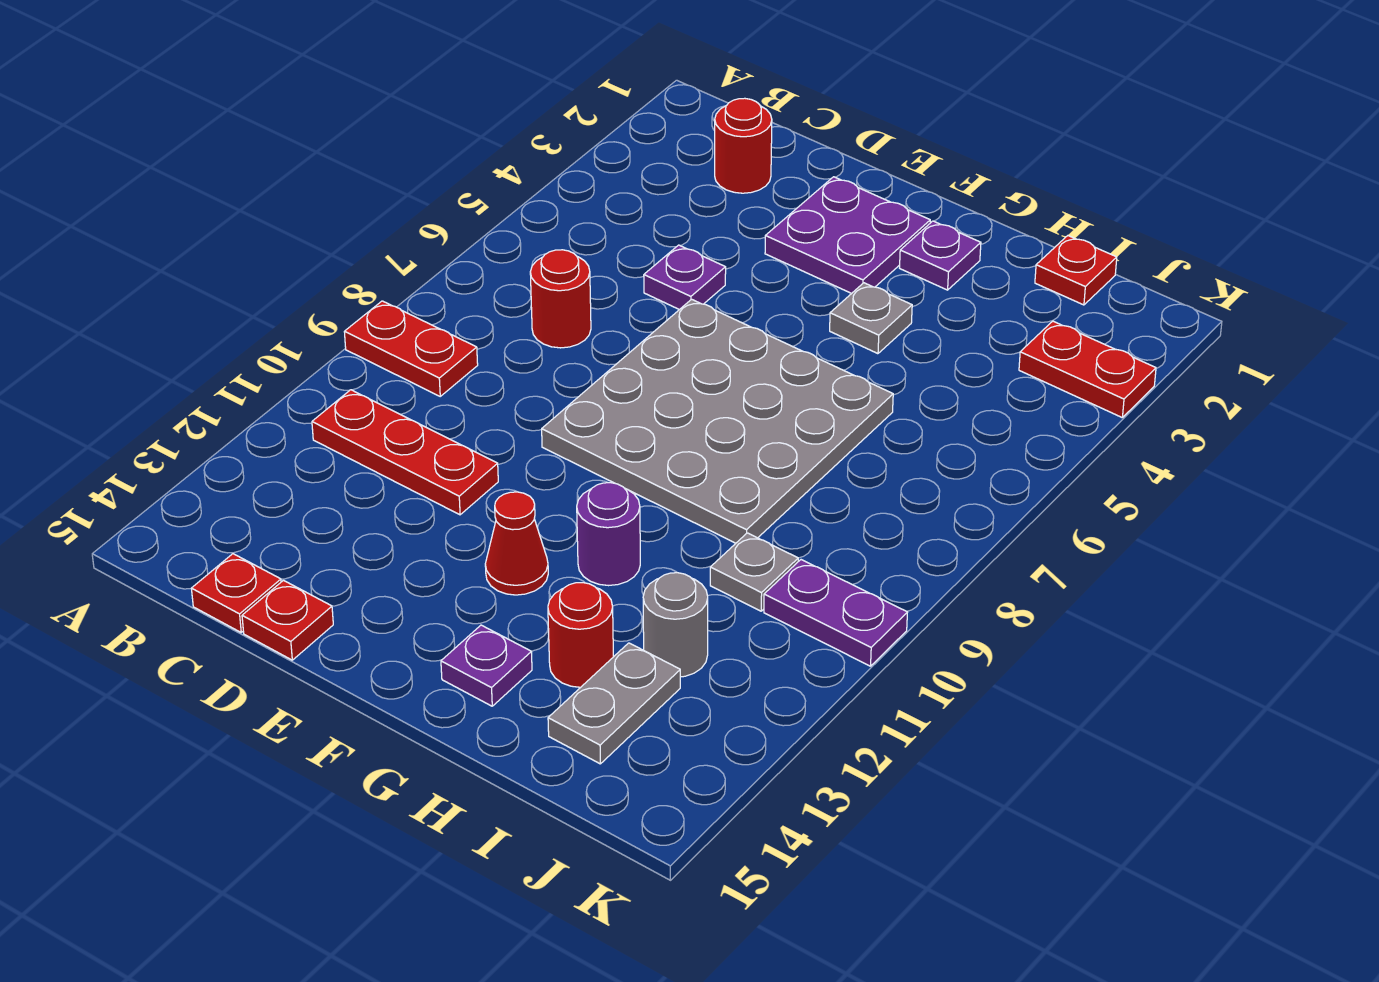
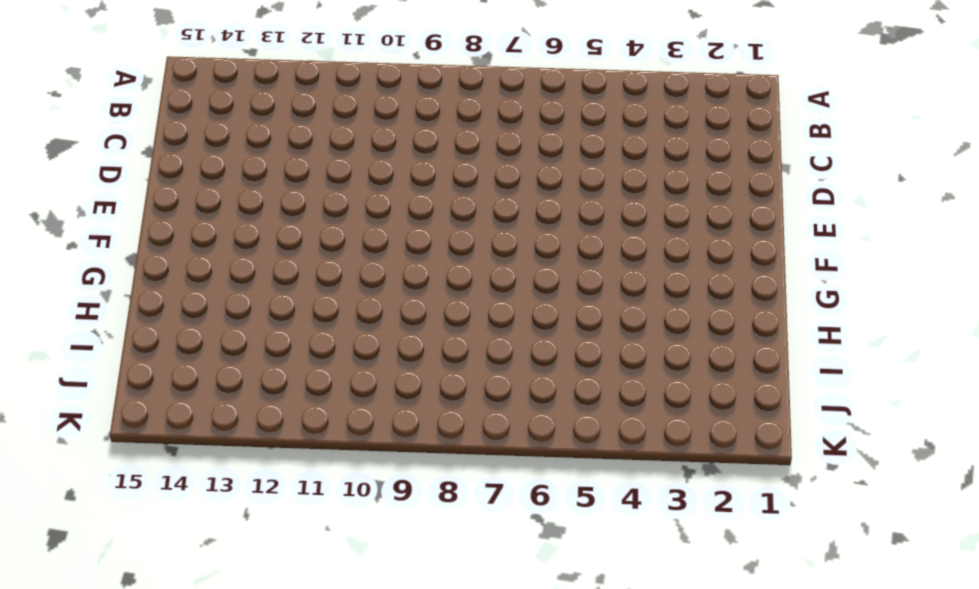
none -> red plate A9:B9 level 1
none -> red plate B11:D11 level 1
none -> red round brick C2 level 1

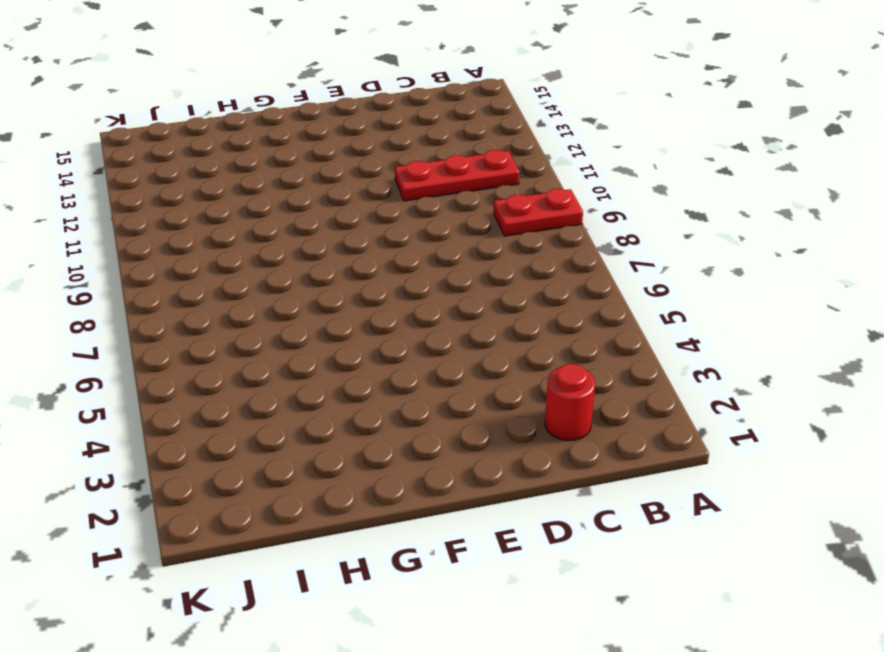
none -> red round brick C7 level 1
none -> red plate C15 level 1
none -> purple plate D5 level 1

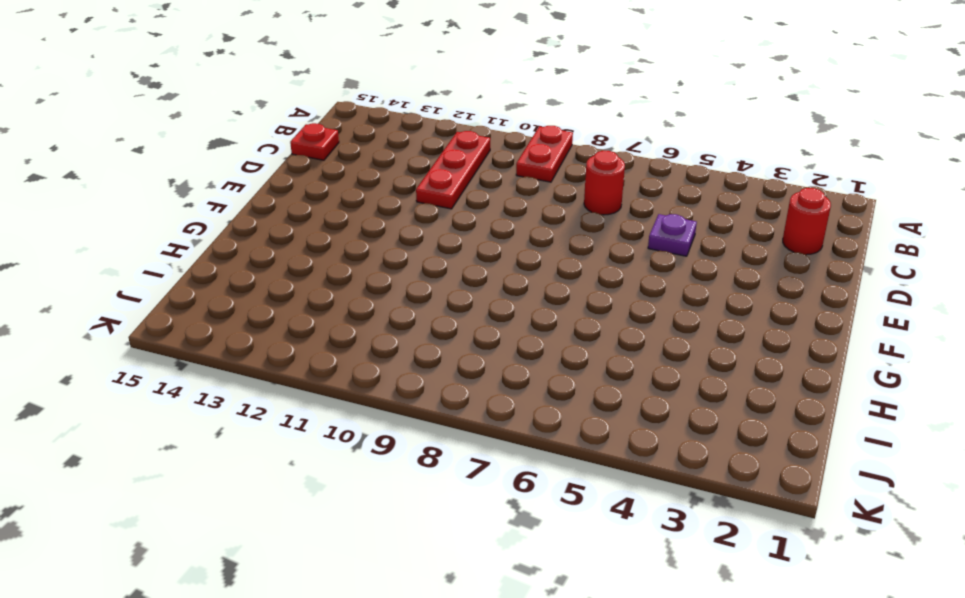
none -> red plate D15 level 1
none -> purple plate E2:F3 level 1
none -> grey plate E6:H9 level 1

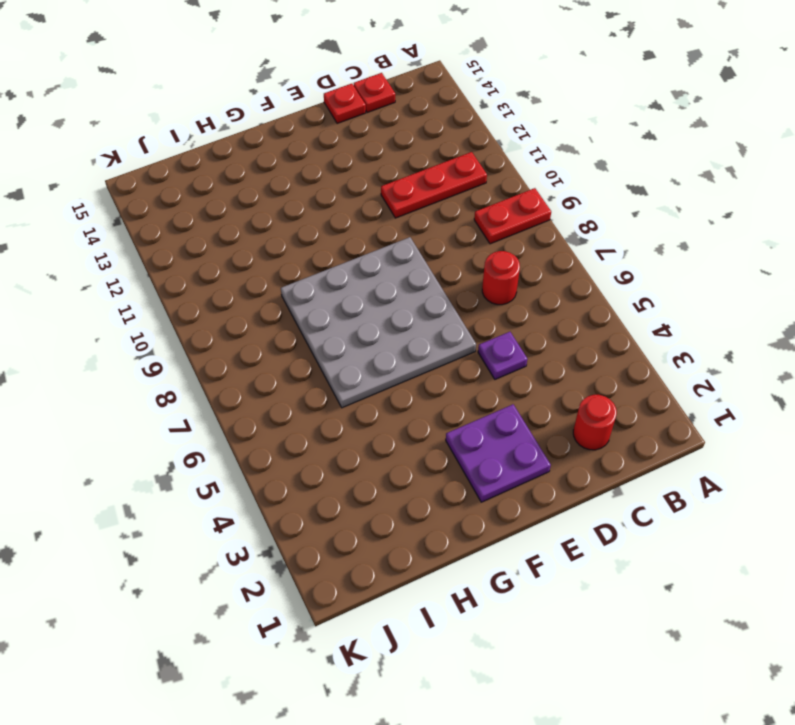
none -> red cone F12 level 1
none -> purple plate G2 level 1
none -> grey plate G4 level 1

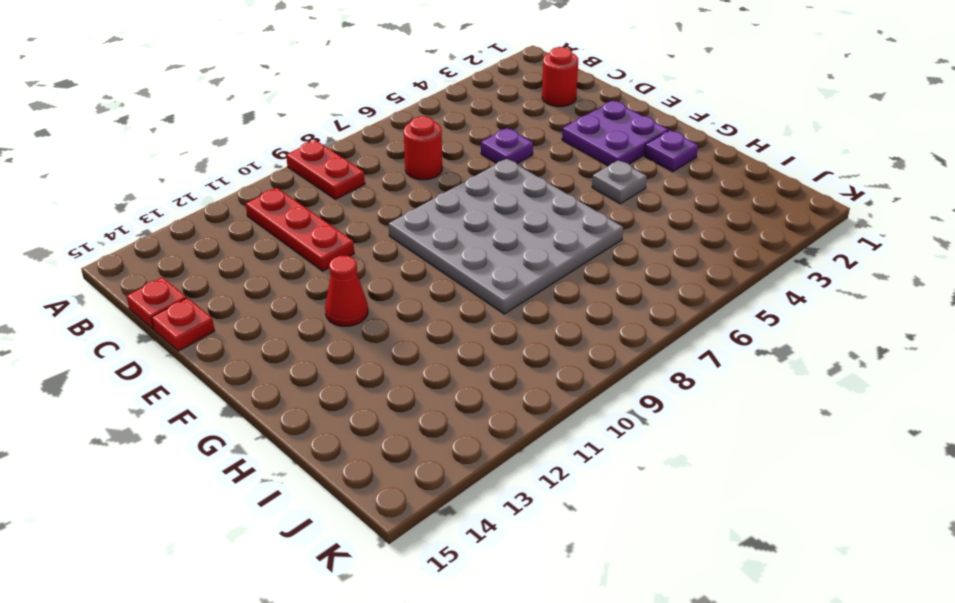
none -> purple round brick G11 level 1
none -> purple plate G14 level 1
none -> red round brick H13 level 1

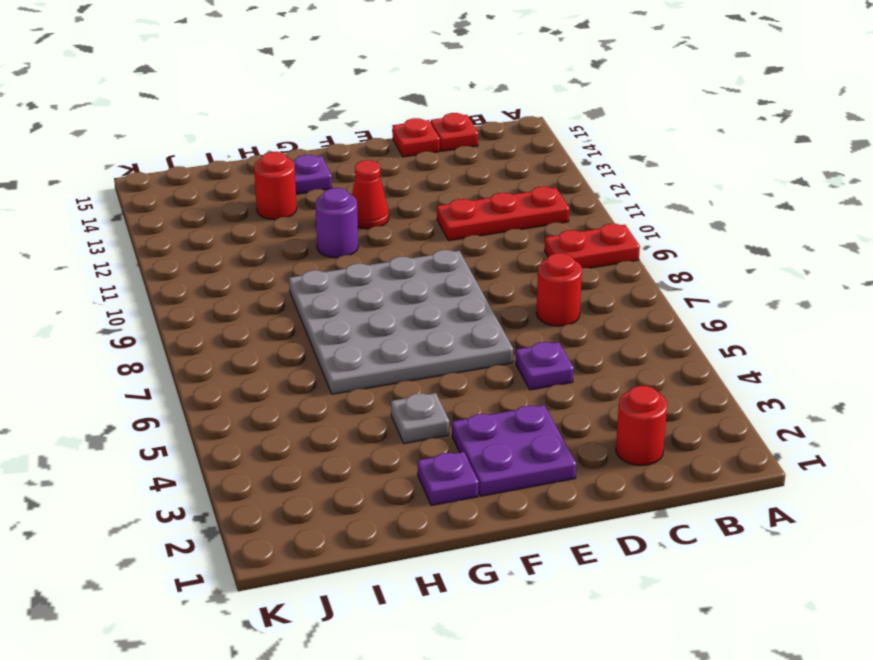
none -> red plate I1 level 1
none -> grey plate I10 level 1
none -> grey round brick I12 level 1

